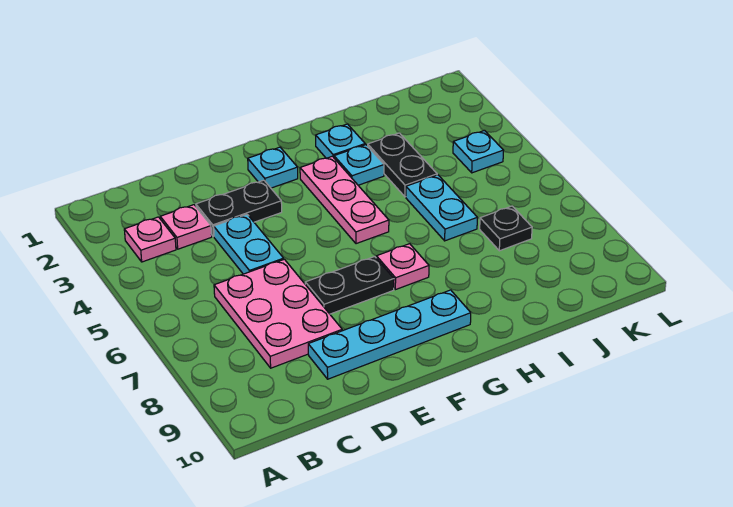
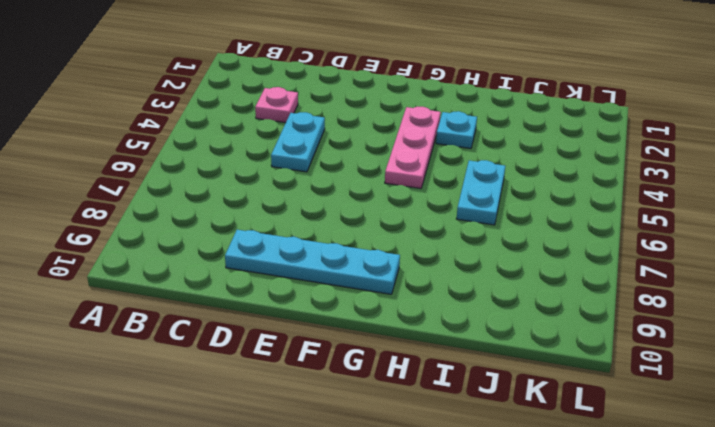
none -> pink plate B3 level 1
none -> pink plate C6:D8 level 1
none -> black plate D3:E3 level 1

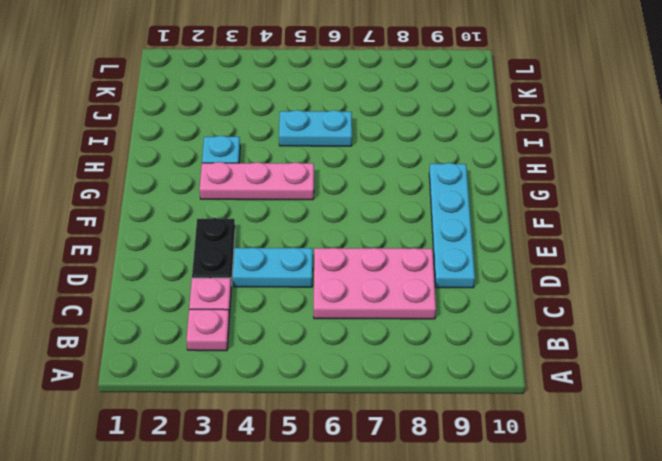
none -> black plate E7:F7 level 1
none -> cyan plate F2 level 1
none -> pink plate G7 level 1

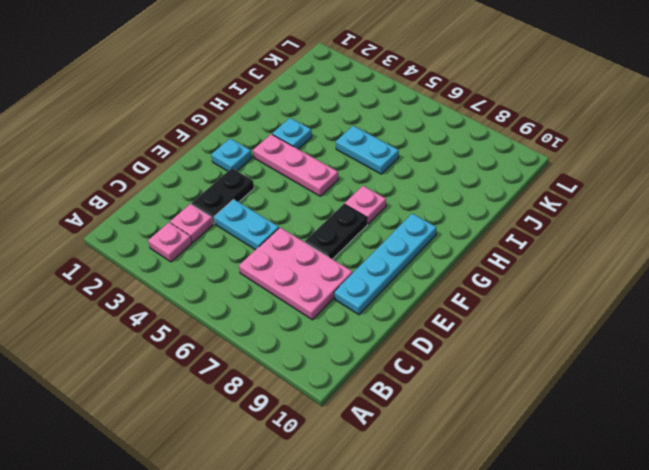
none -> cyan plate H2 level 1
none -> black plate I3:I4 level 1
none -> black plate J7 level 1

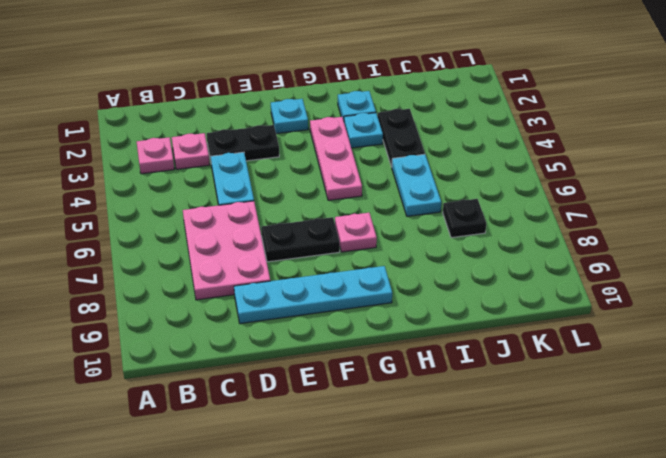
none -> cyan plate K4 level 1

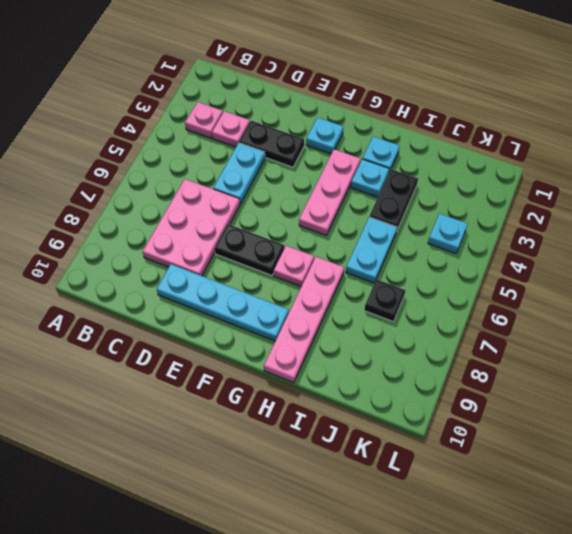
pink plate H7:H10 level 1 -> none

